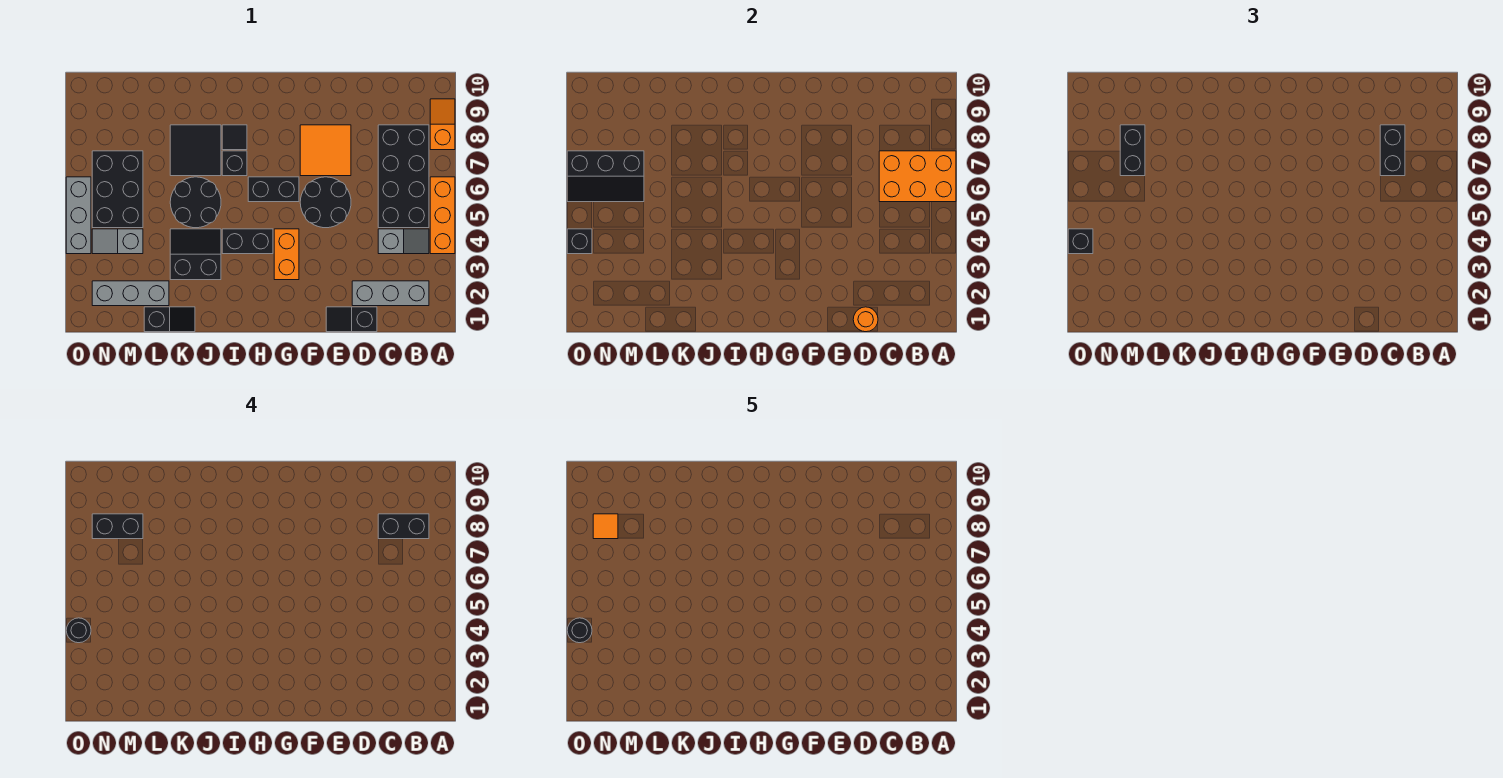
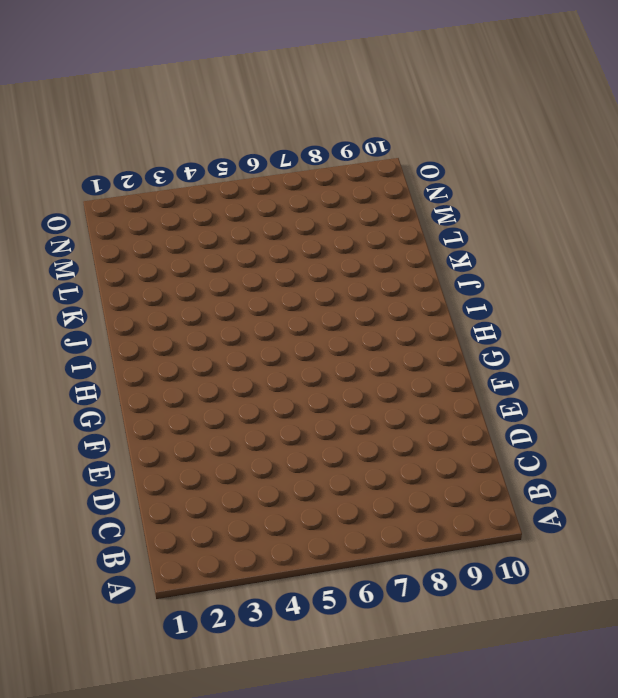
none -> orange brick A4:A6 level 1
none -> orange slope A8:A9 level 1 top 8
none -> grey brick B2:D2 level 1
none -> grey slope B4:C4 level 1 top C

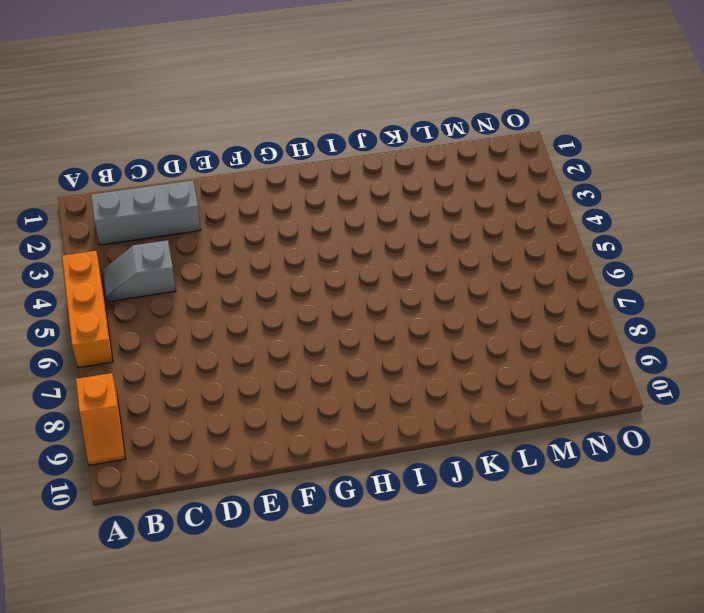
none -> black brick B5:C8 level 1
none -> black slope D1:E1 level 1 top D
none -> black round brick E5:F6 level 1
none -> orange tile E7:F8 level 1

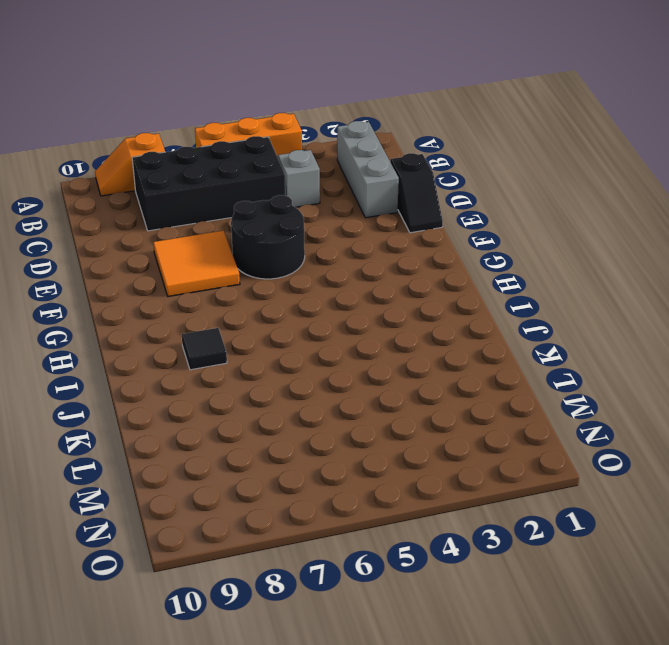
none -> orange brick G3:G4 level 1
none -> black brick G6:H6 level 1
none -> black brick H4:I4 level 1
none -> black brick I7 level 1

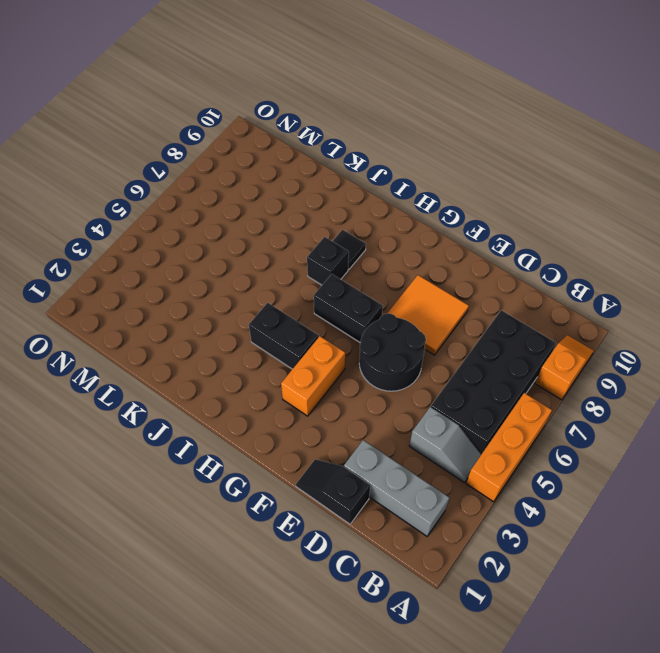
none -> black slope J3:K4 level 1 top 3
none -> black round brick J5:K6 level 1
none -> black tile J7:K8 level 1
none -> black slope K1:L1 level 1 top L

